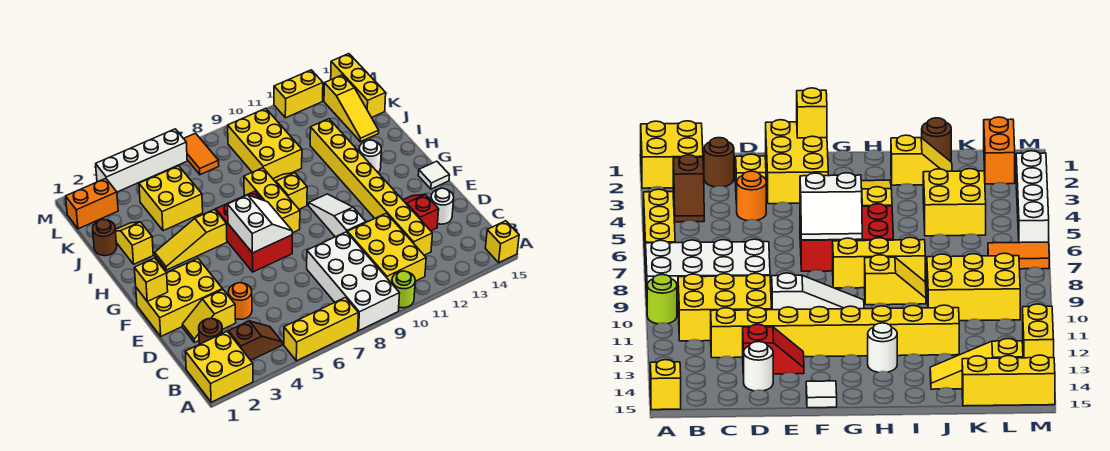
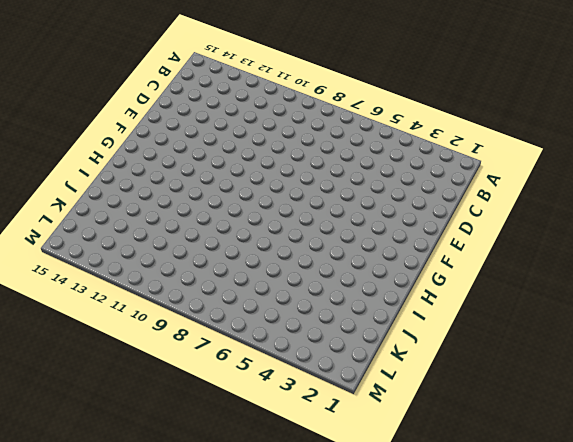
none -> yellow brick A1:B2 level 1
none -> yellow brick A5:A7 level 1
none -> white brick A8:D9 level 1
none -> lime round brick A10 level 1

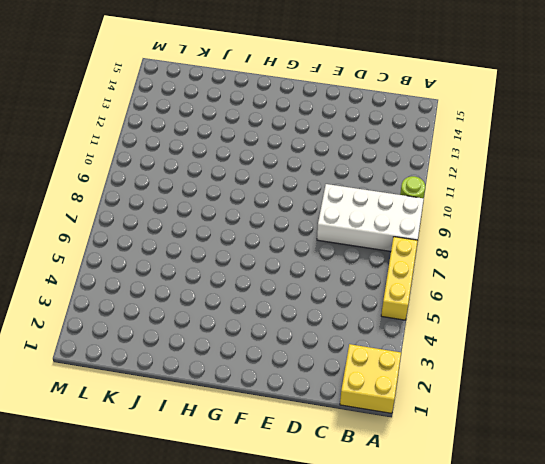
none -> yellow brick A15 level 1
none -> brown slope B3:B4 level 1 top 3
none -> yellow brick B10:D11 level 1
none -> brown round brick C2 level 1

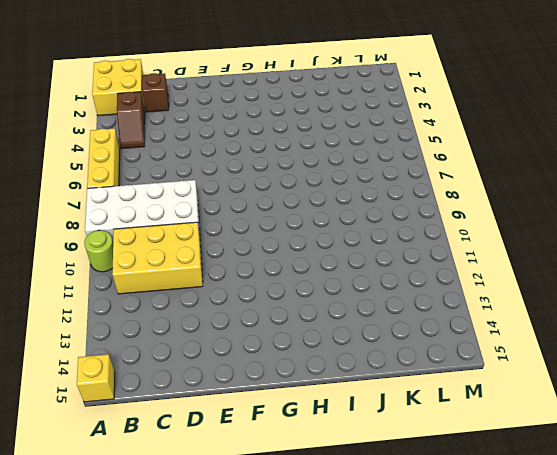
brown brick C2 level 1 -> brown round brick C2 level 1
none -> yellow brick C12:J12 level 1
none -> yellow slope D2:D3 level 1 top 3
none -> orange round brick D4 level 1
none -> red slope D13:E13 level 1 top D

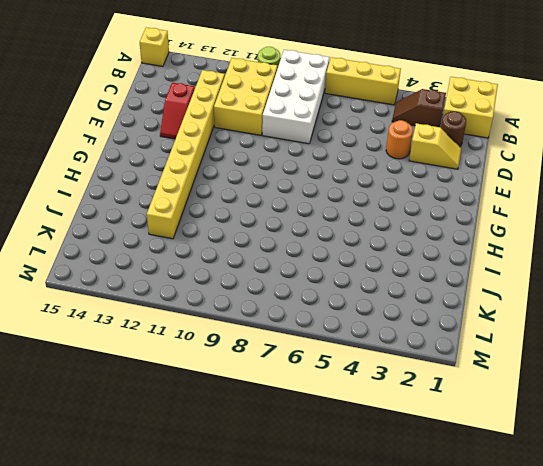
none -> white round brick D14 level 1
none -> yellow brick E1:F3 level 1
none -> white slope E10:G10 level 1 top E
none -> red brick F6:H7 level 1

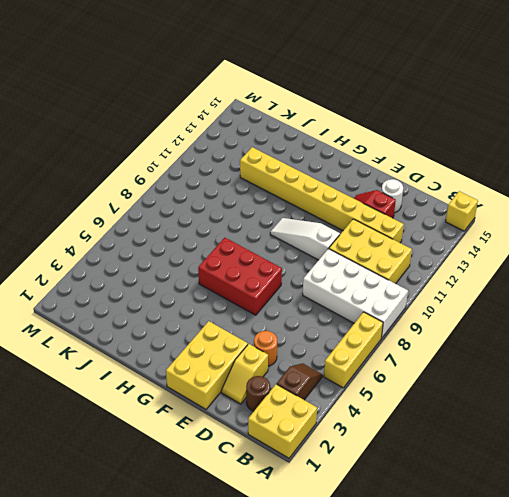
none -> lime round brick A10 level 1
none -> white tile F15 level 1
none -> yellow brick G8:I8 level 1
none -> yellow slope H3:H5 level 1 top 5

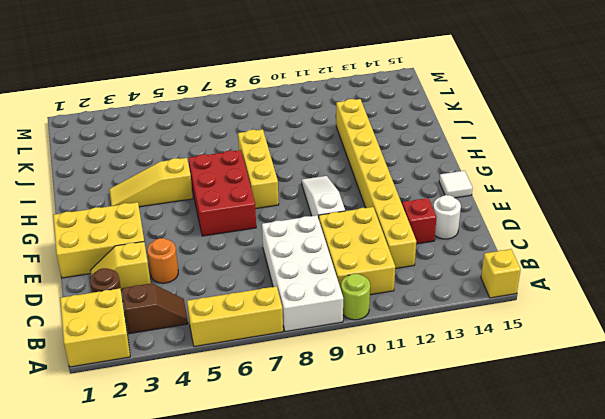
none -> yellow slope H9:I9 level 1 top H
none -> white round brick H13 level 1
none -> yellow slope I2:J2 level 1 top I
none -> brown round brick J1 level 1

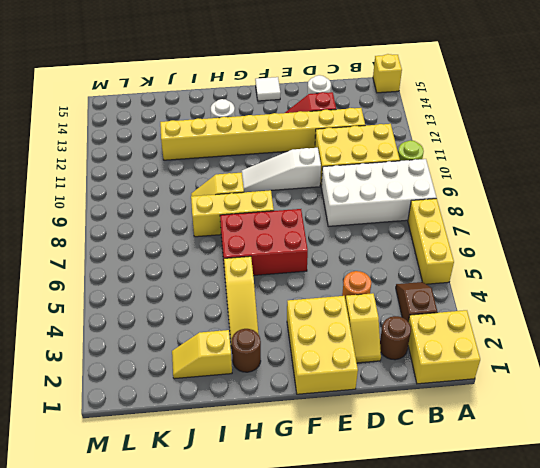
brown round brick H2 level 1 -> brown round brick J1 level 1
none -> yellow brick J4:K5 level 1
none -> yellow brick J9:L10 level 1
none -> yellow slope J14:L14 level 1 top L
none -> yellow brick K15:M15 level 1

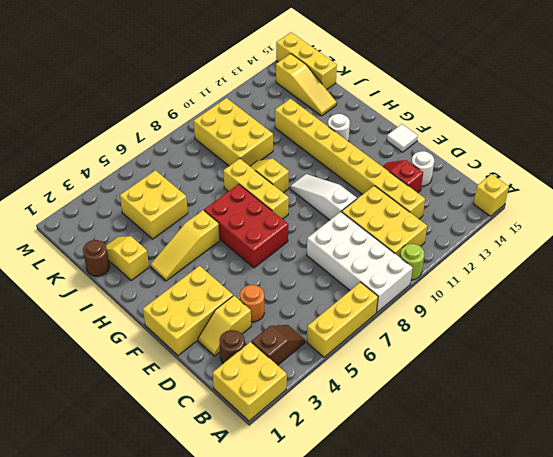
none -> orange brick L1:L2 level 1
none -> orange tile L7:M7 level 1
none -> white brick M3:M6 level 1
none -> yellow brick M12:M13 level 1

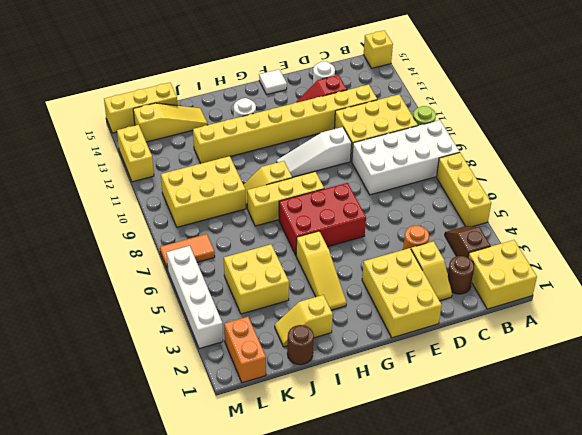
none -> yellow brick F1 level 2
none -> white slope F6:G7 level 2 top 6

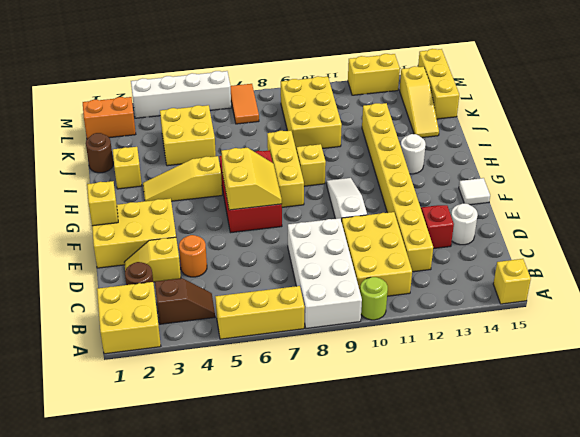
yellow slope F6:G7 level 2 top 6 -> white slope F6:G7 level 2 top 6

